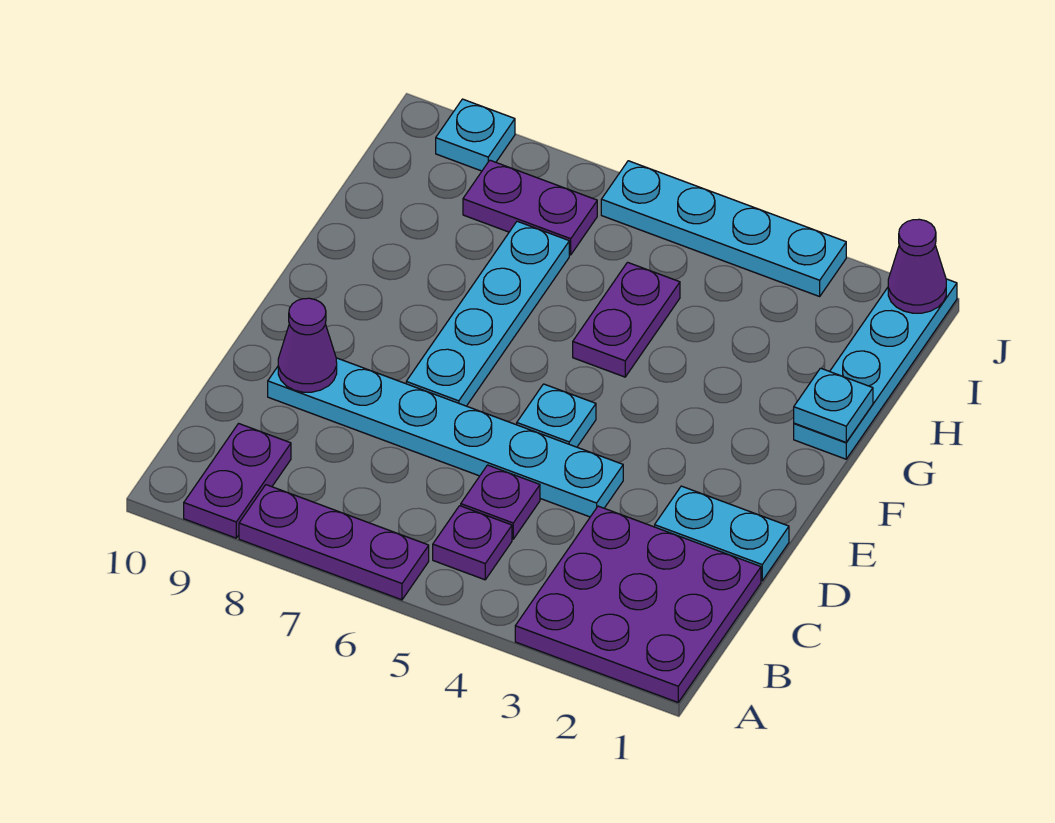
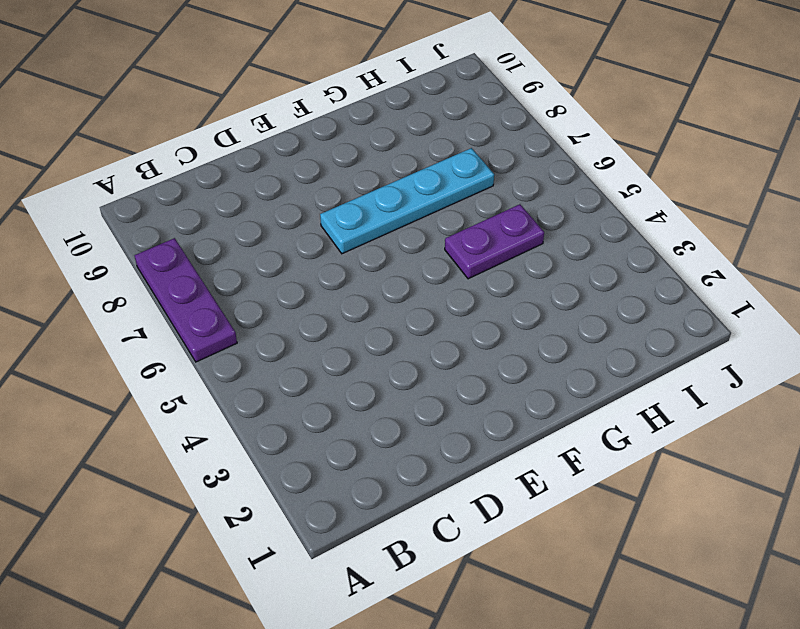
none -> purple plate A1:C3 level 1
none -> purple plate A9:B9 level 1
none -> purple plate B5 level 1

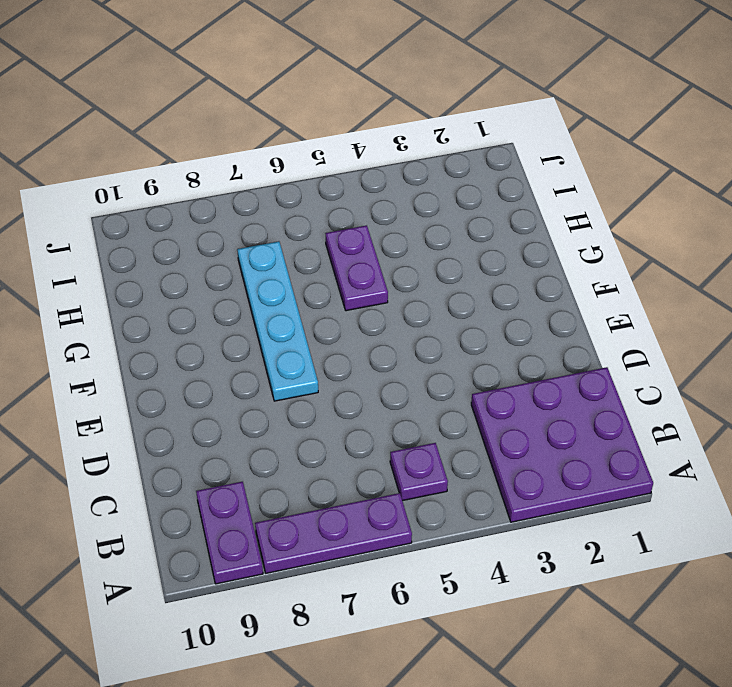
none -> purple plate C5 level 1
none -> cyan plate D1:D2 level 1
none -> cyan plate D4:D9 level 1

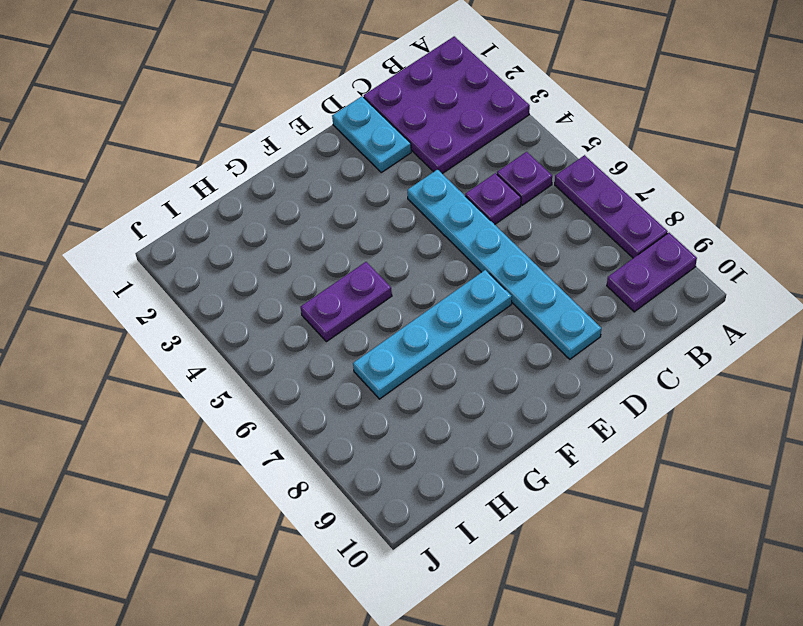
none -> cyan plate E5 level 1
none -> cyan plate G1:J1 level 1
none -> purple plate I7:I8 level 1

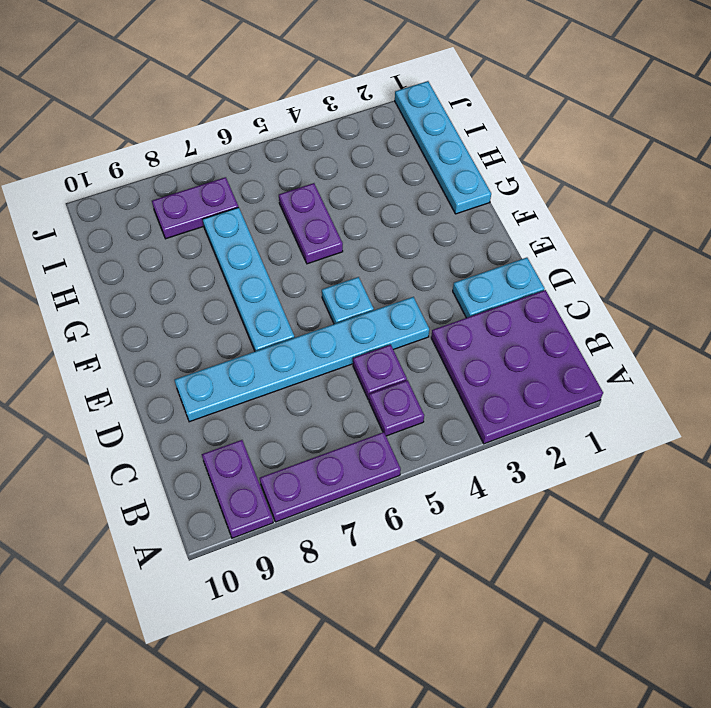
none -> cyan plate J3:J6 level 1
none -> cyan plate J9 level 1
none -> purple cone D9 level 2

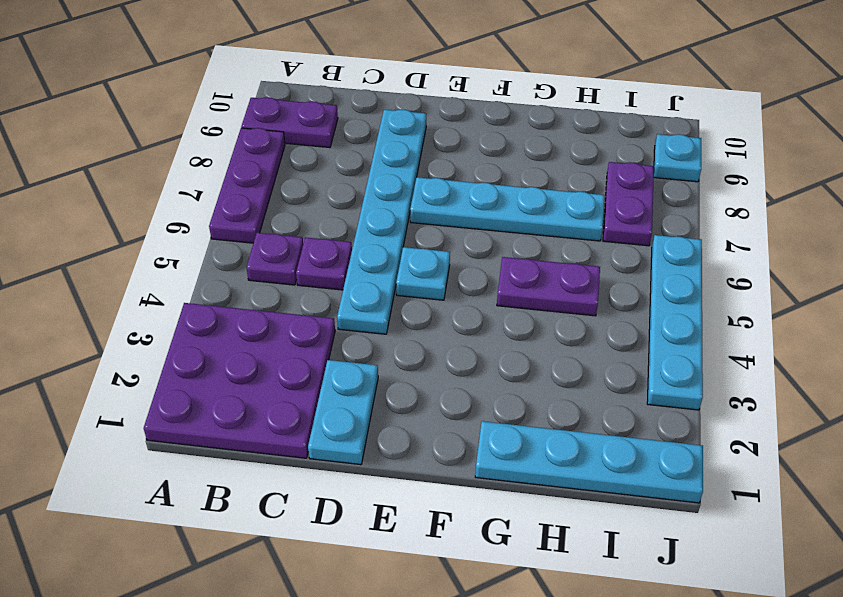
none -> purple cone D9 level 2
none -> cyan plate G1 level 2
none -> purple cone J1 level 2

